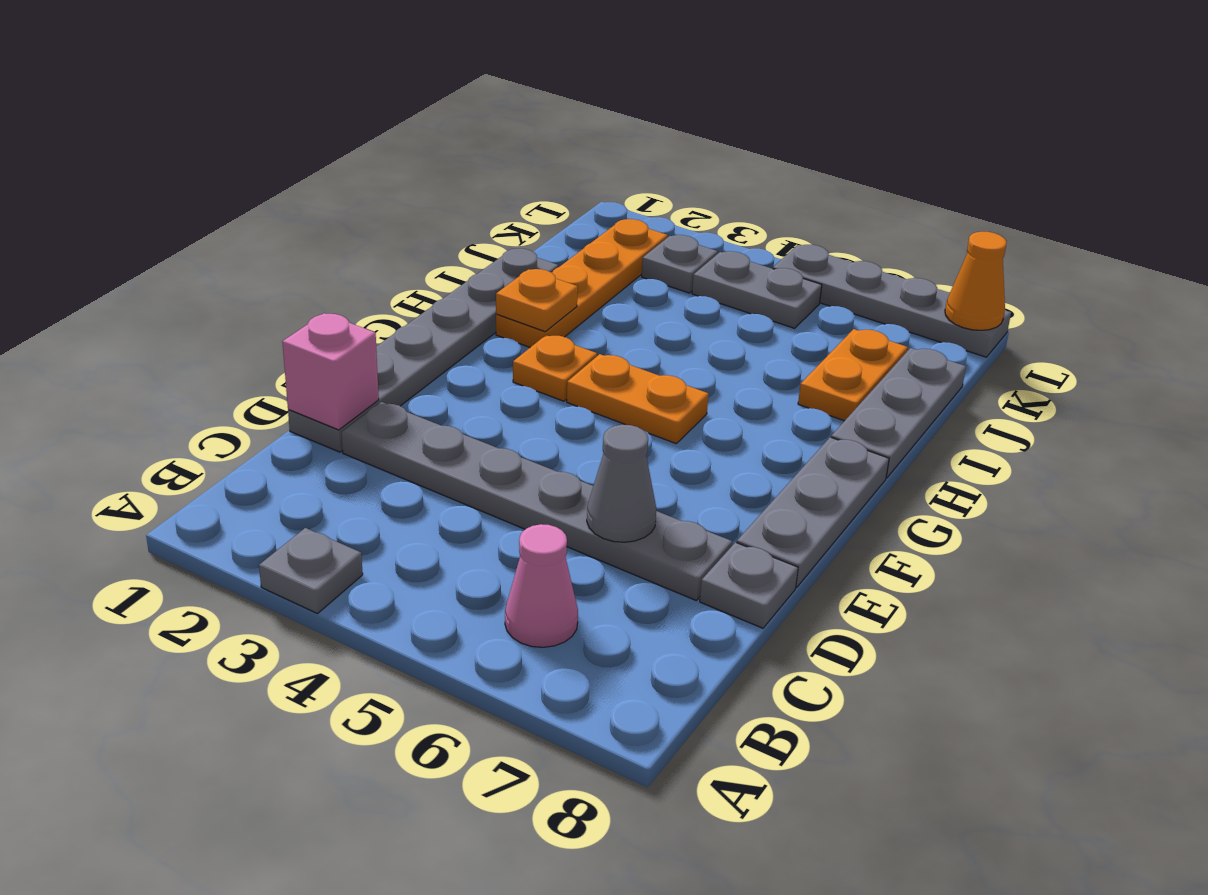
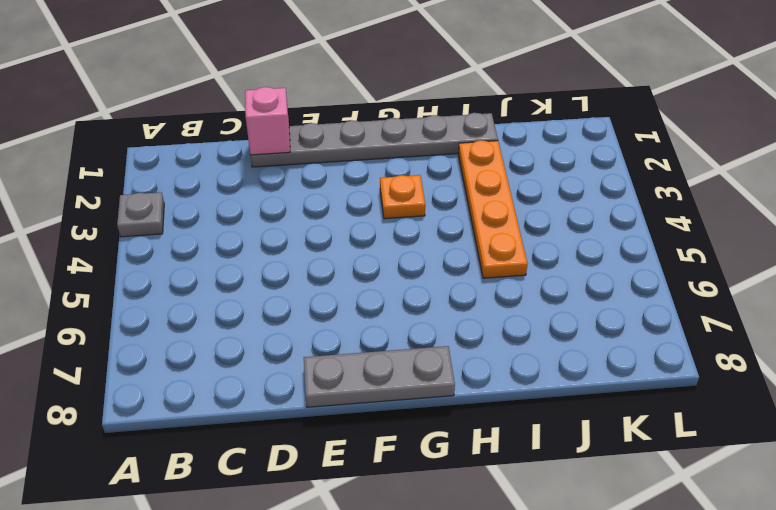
orange plate I2:I5 level 1 -> orange plate H2:K2 level 1
none -> pink cone B6 level 1
none -> grey plate D2:D7 level 1
none -> grey plate D8 level 1

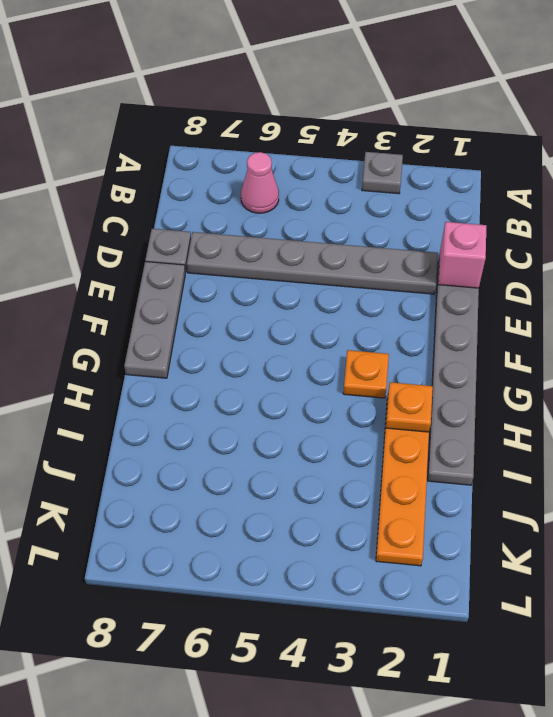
none -> orange plate G4:G5 level 1
none -> grey plate H8:J8 level 1
none -> orange plate I7:J7 level 1

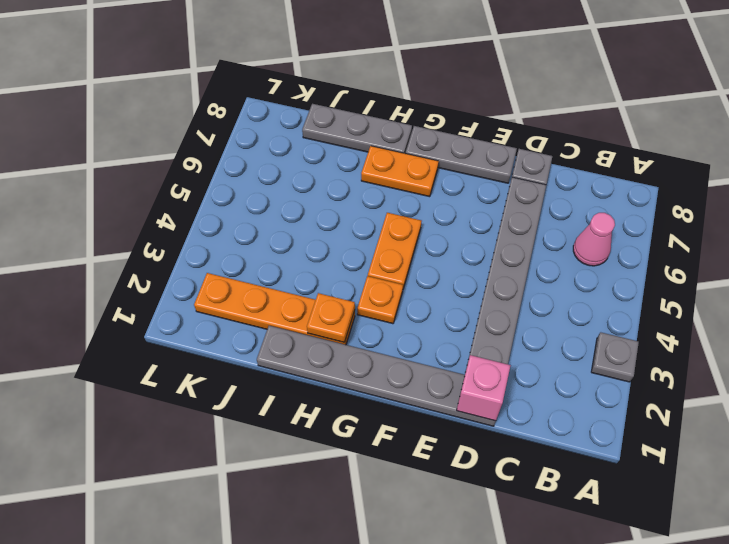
orange plate G7:H7 level 1 -> orange plate I7:J7 level 1
none -> grey plate K3 level 1
none -> grey plate K4:K5 level 1
none -> grey plate L5:L8 level 1

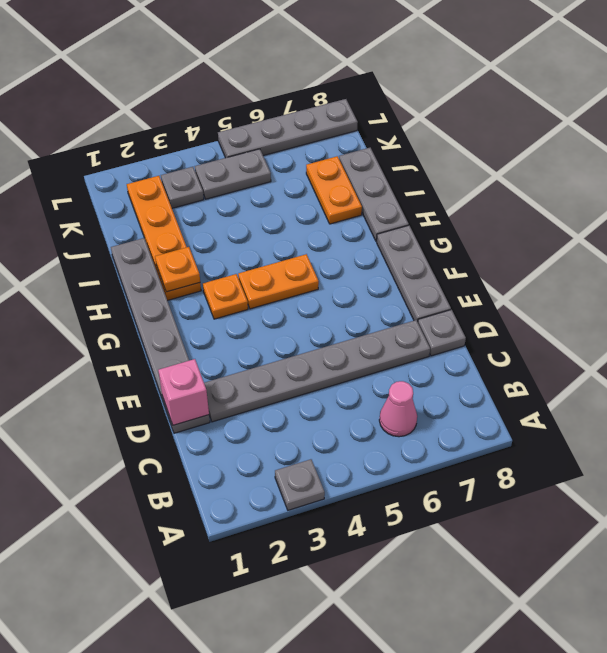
none -> grey cone D6 level 2
none -> orange cone L8 level 2

